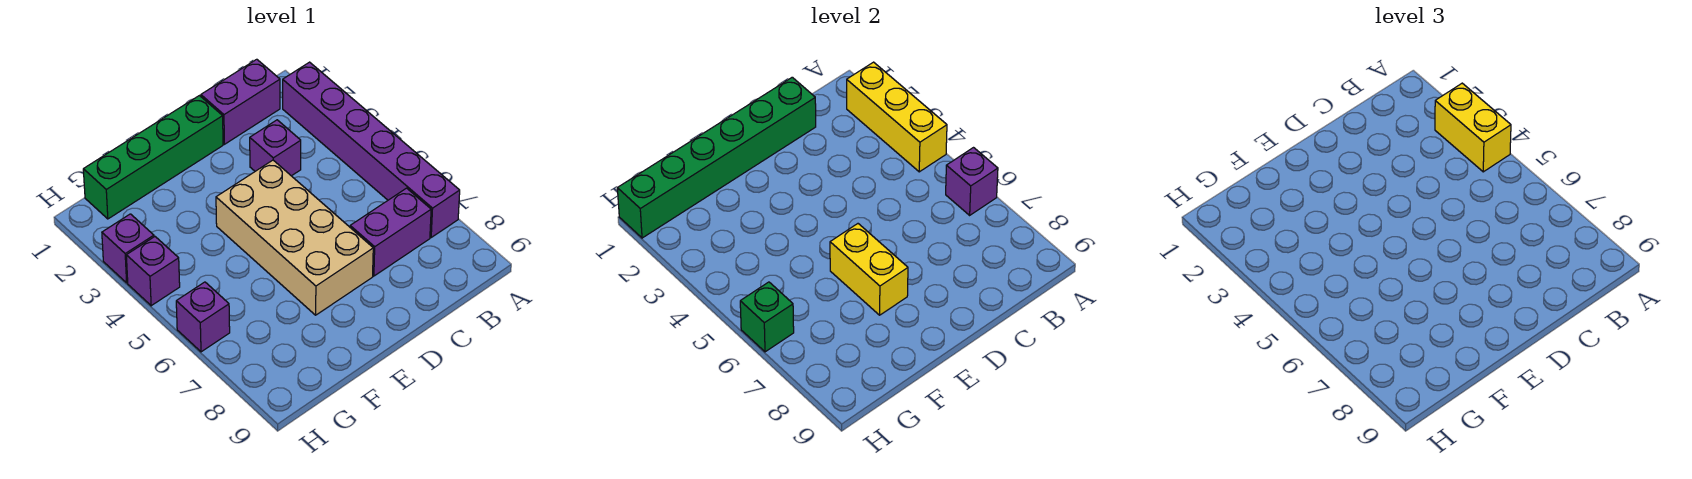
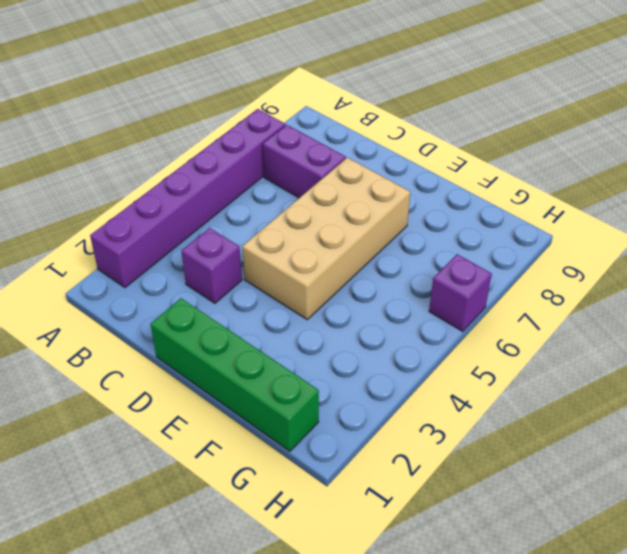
none -> purple brick B1:C1 level 1
none -> purple brick H3 level 1
none -> purple brick H4 level 1

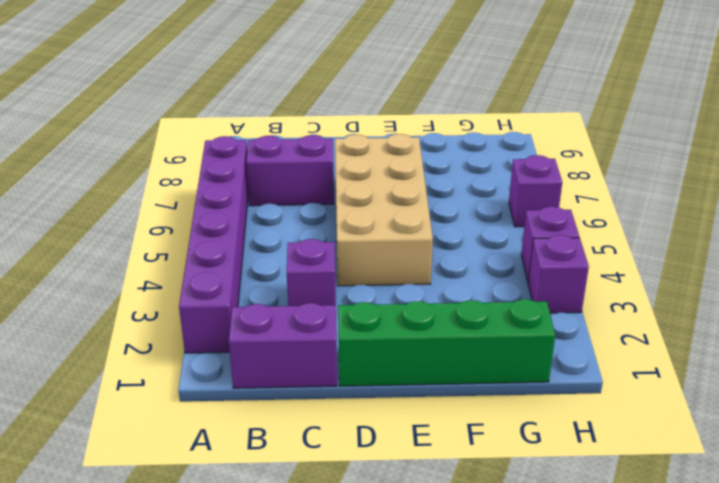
none -> yellow brick A2:A4 level 2
none -> purple brick A6 level 2
none -> green brick C1:H1 level 2

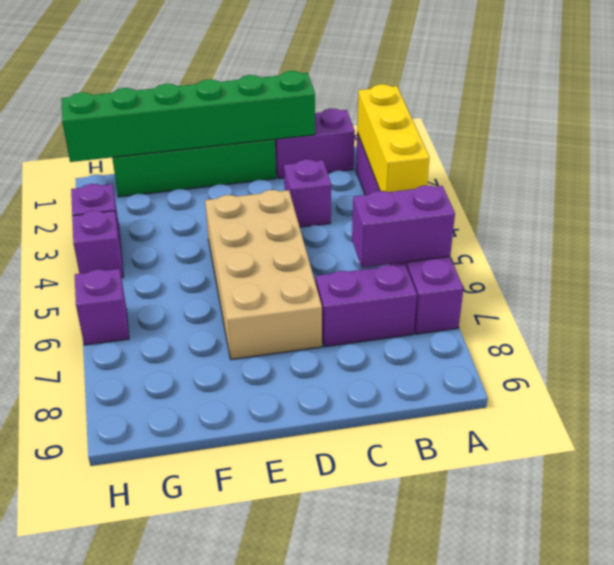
purple brick A6:B6 level 2 -> purple brick A6 level 2
none -> yellow brick E6:E7 level 2
none -> green brick H6 level 2
none -> yellow brick A3:A4 level 3

